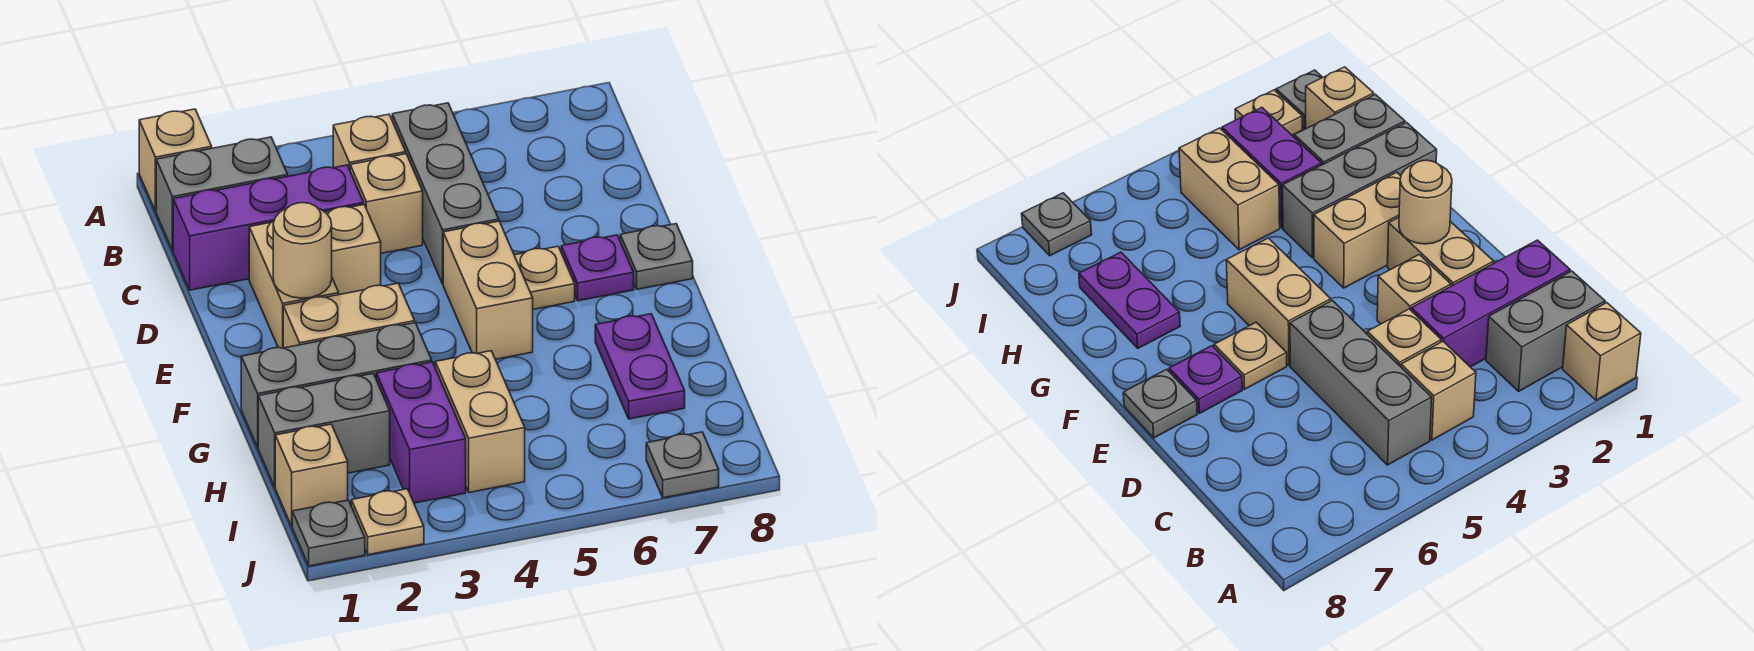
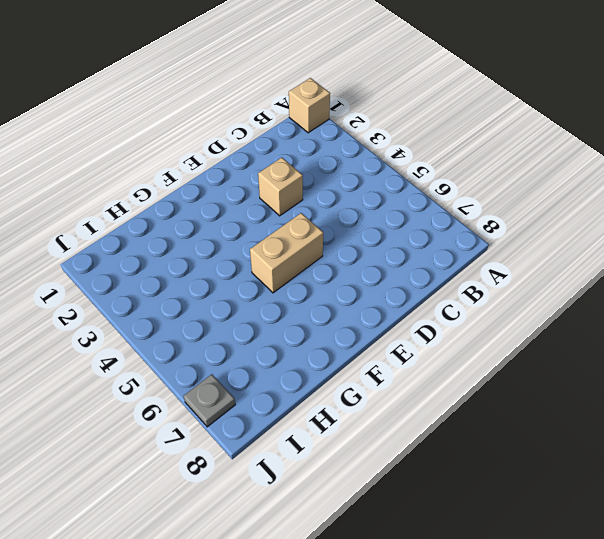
none -> grey brick B1:B2 level 1
none -> tan brick B4 level 1
none -> grey brick B5:D5 level 1

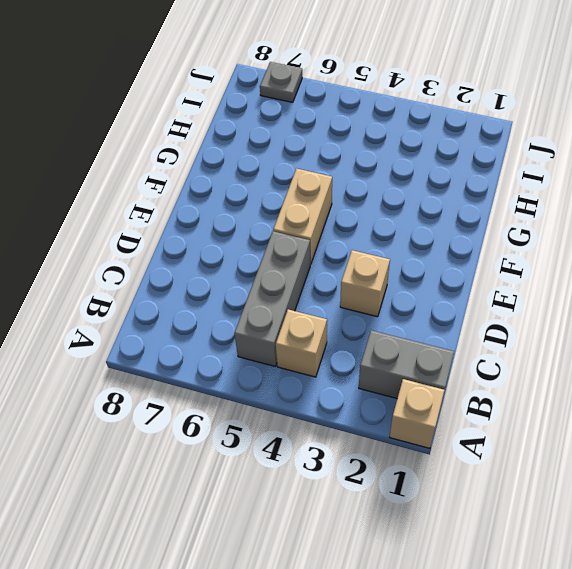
none -> purple brick C1:C3 level 1
none -> tan brick C4 level 1
none -> tan brick D2:E2 level 1

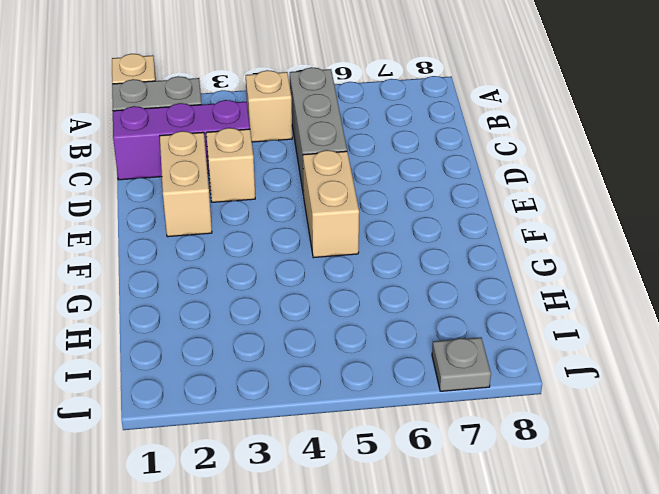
none -> tan brick C4 level 1
none -> tan plate E6 level 1
none -> purple plate E7 level 1

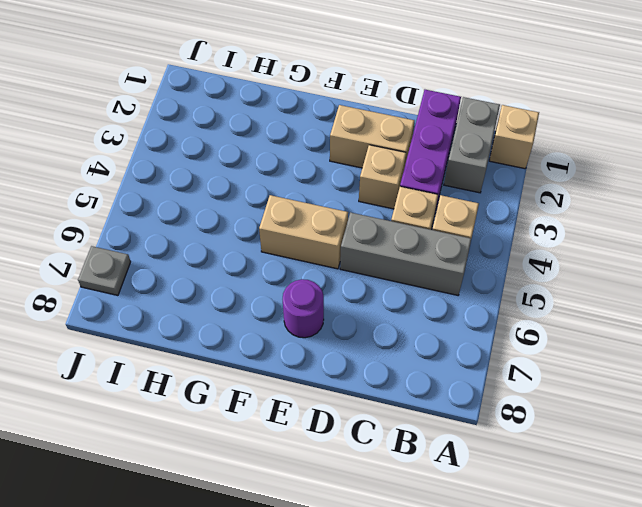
purple round brick E7 level 1 -> purple plate E7 level 1
none -> tan plate E6 level 1
none -> grey plate E8 level 1
none -> tan brick F2:F3 level 1

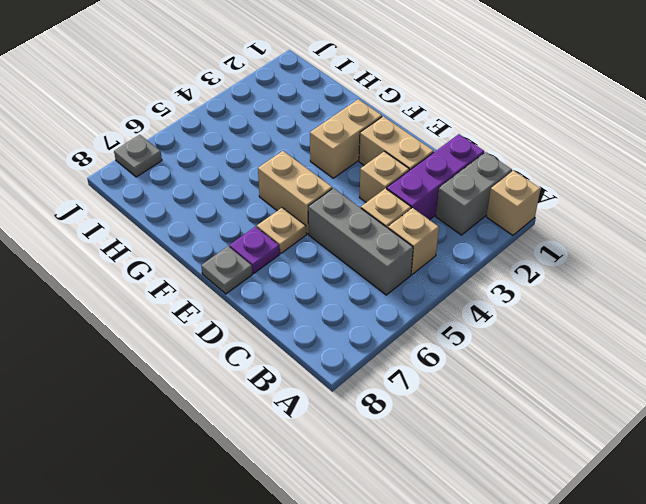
none -> grey brick G1:G3 level 1
none -> purple plate G7:H7 level 1
none -> grey brick H1:H2 level 1

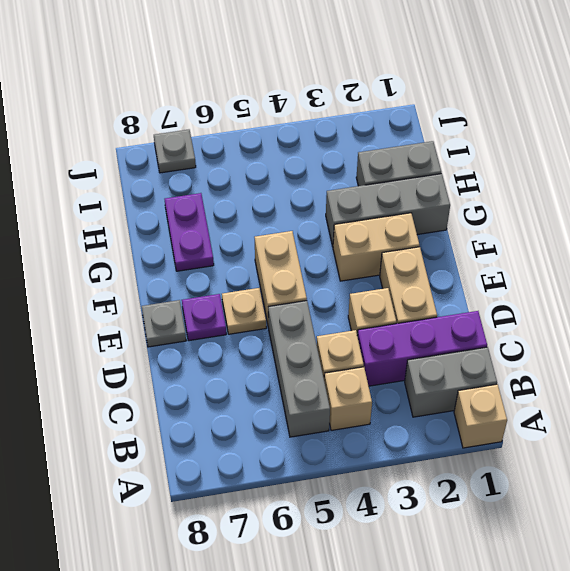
none -> purple brick H3:I3 level 1
none -> tan brick H4:I4 level 1
none -> tan brick I1 level 1

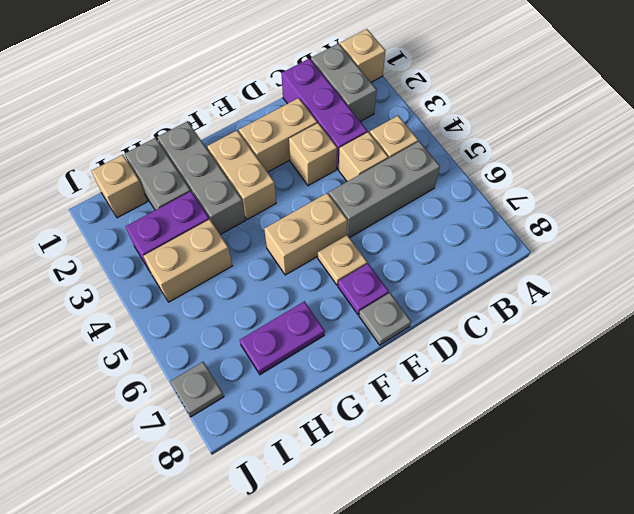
none -> grey plate J1 level 1
none -> tan plate J2 level 1
none -> tan round brick E2 level 2

